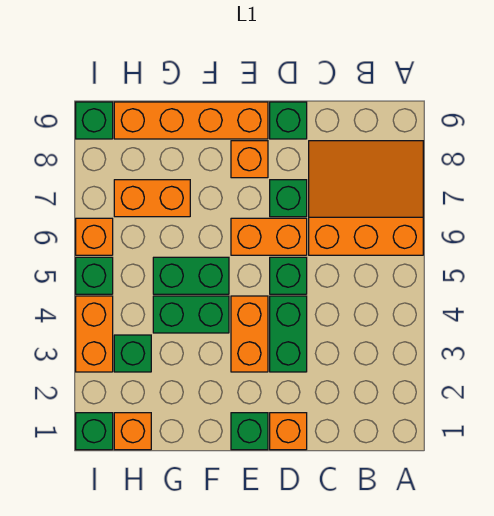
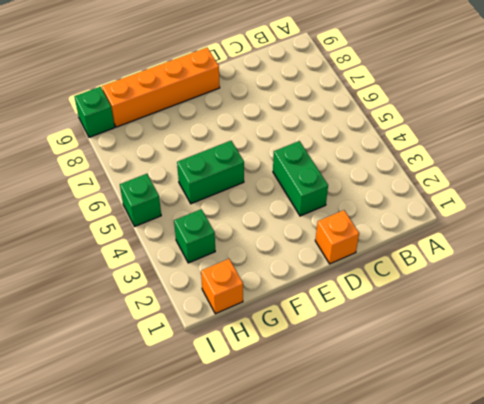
none -> orange slope A6:C8 level 1 top 6
none -> green brick D5 level 1
none -> orange brick D6:E6 level 1

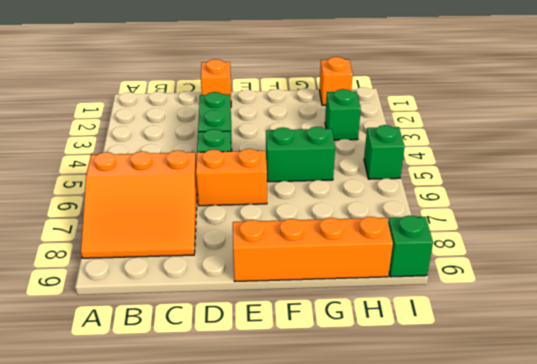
none -> green brick D7 level 1
none -> green brick D9 level 1
none -> green brick E1 level 1

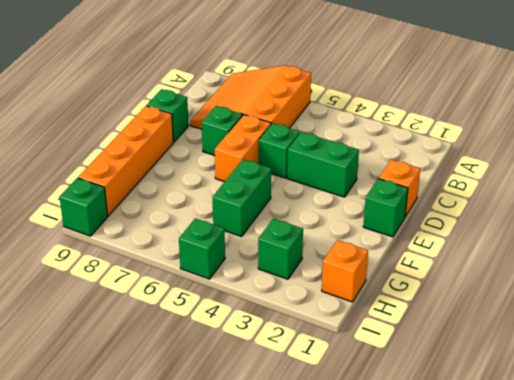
none -> orange brick E3:E4 level 1
none -> orange brick E8 level 1
none -> green brick F4:G4 level 1

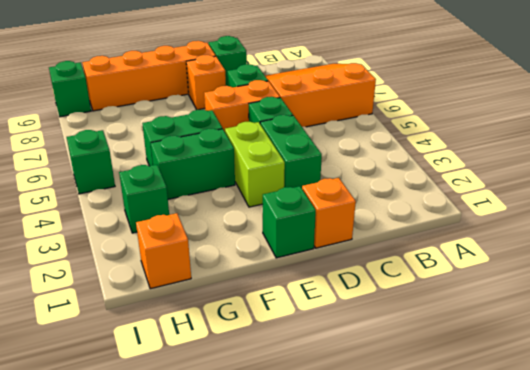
lime brick E3:E4 level 1 -> orange brick E3:E4 level 1
none -> orange brick G7:H7 level 1
none -> green brick I1 level 1
none -> orange brick I3:I4 level 1

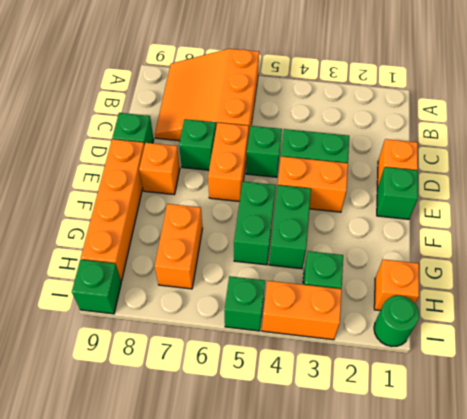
green round brick I1 level 1 -> green brick I1 level 1
none -> orange brick I6 level 1

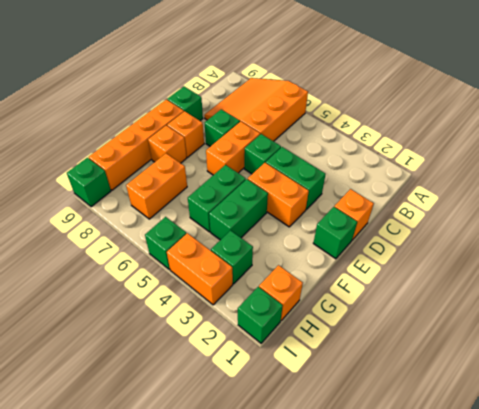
orange brick F8 level 1 -> orange brick I6 level 1

